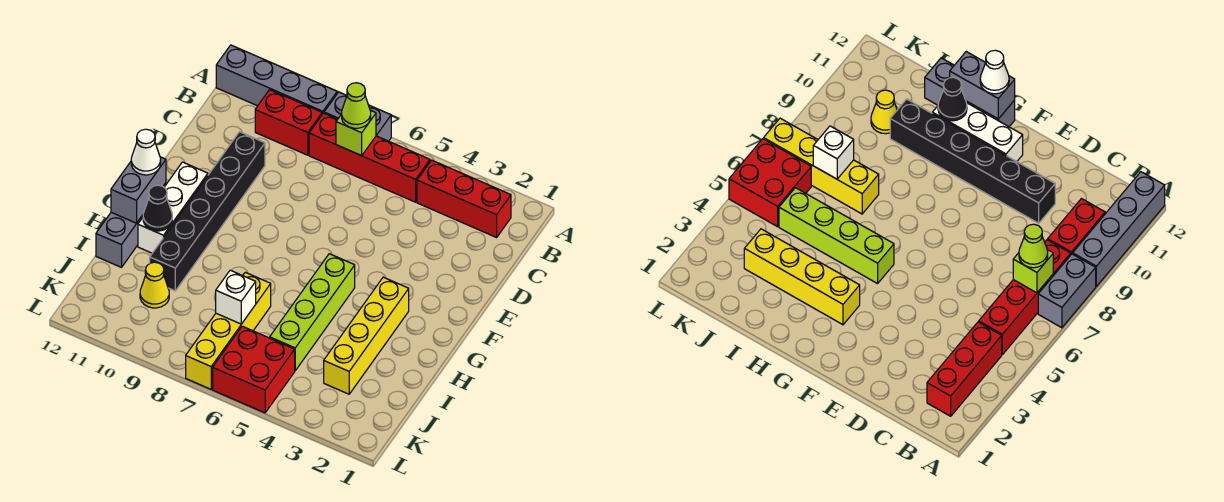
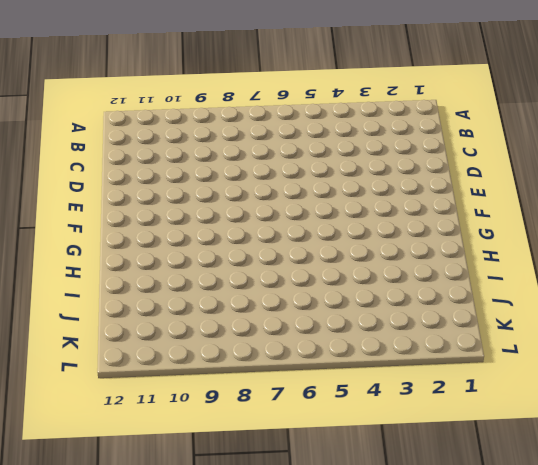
none -> grey brick A7:A8 level 1
none -> grey brick A9:A12 level 1
none -> red brick B2:B4 level 1

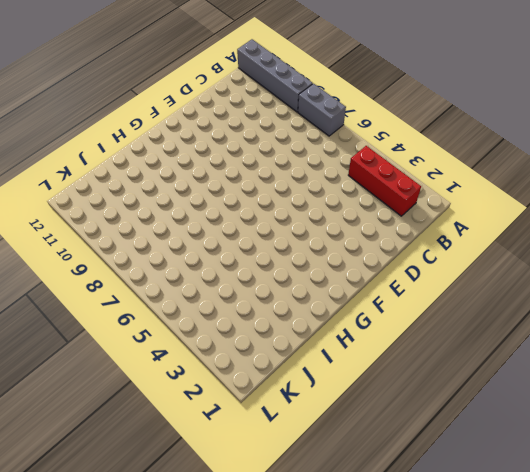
none -> red brick B5:B8 level 1
none -> red brick B9:B10 level 1
none -> black brick D10:I10 level 1

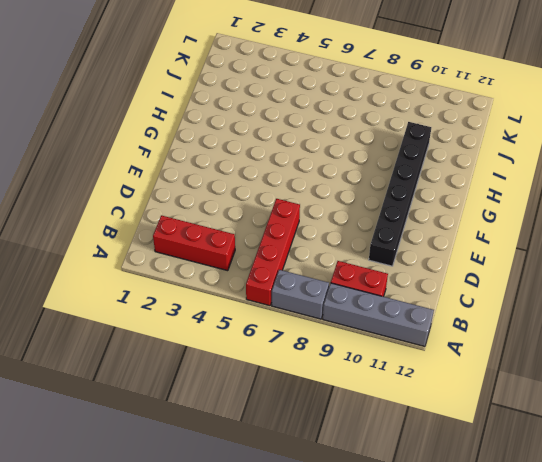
red brick A6:D6 level 1 -> red brick B5:B8 level 1
none -> white brick F11:H11 level 1
none -> yellow brick G3:J3 level 1
none -> lime brick G5:J5 level 1

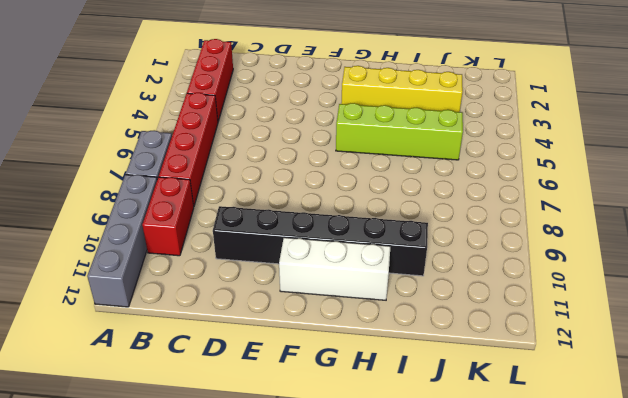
none -> grey brick G12:I12 level 1
none -> yellow brick I7:L7 level 1
none -> yellow cone J10 level 1

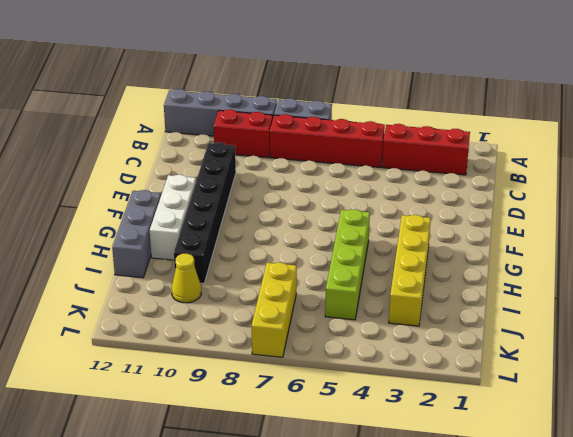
yellow brick J7:L7 level 1 -> yellow brick I7:L7 level 1
none -> red brick K5:L6 level 1
none -> lime brick B7 level 2
none -> grey brick G12:H12 level 2

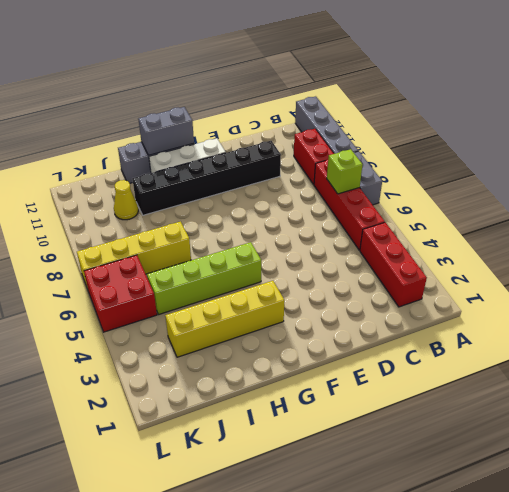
none -> black cone H11 level 2
none -> white brick J7 level 2
none -> lime cone B7 level 3

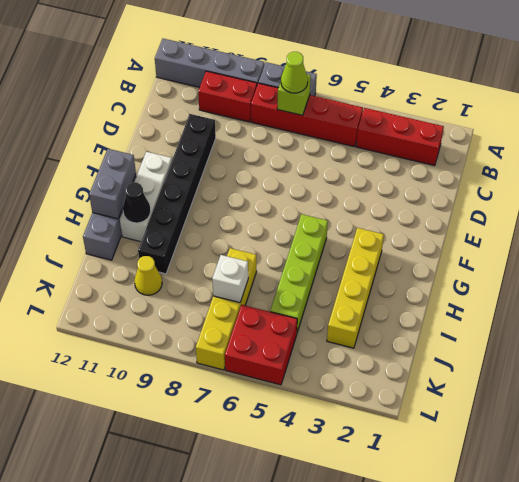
none -> white cone G12 level 3

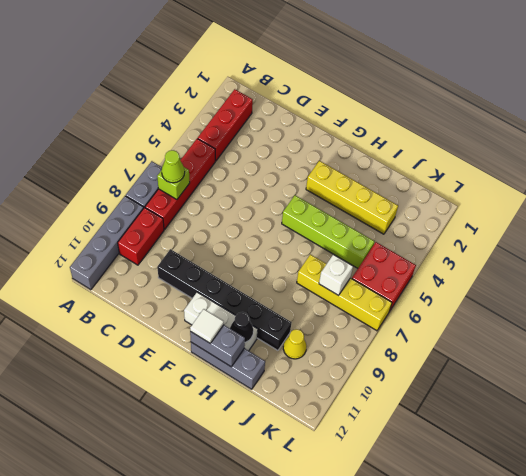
white tile G12 level 3 -> white cone G12 level 3

